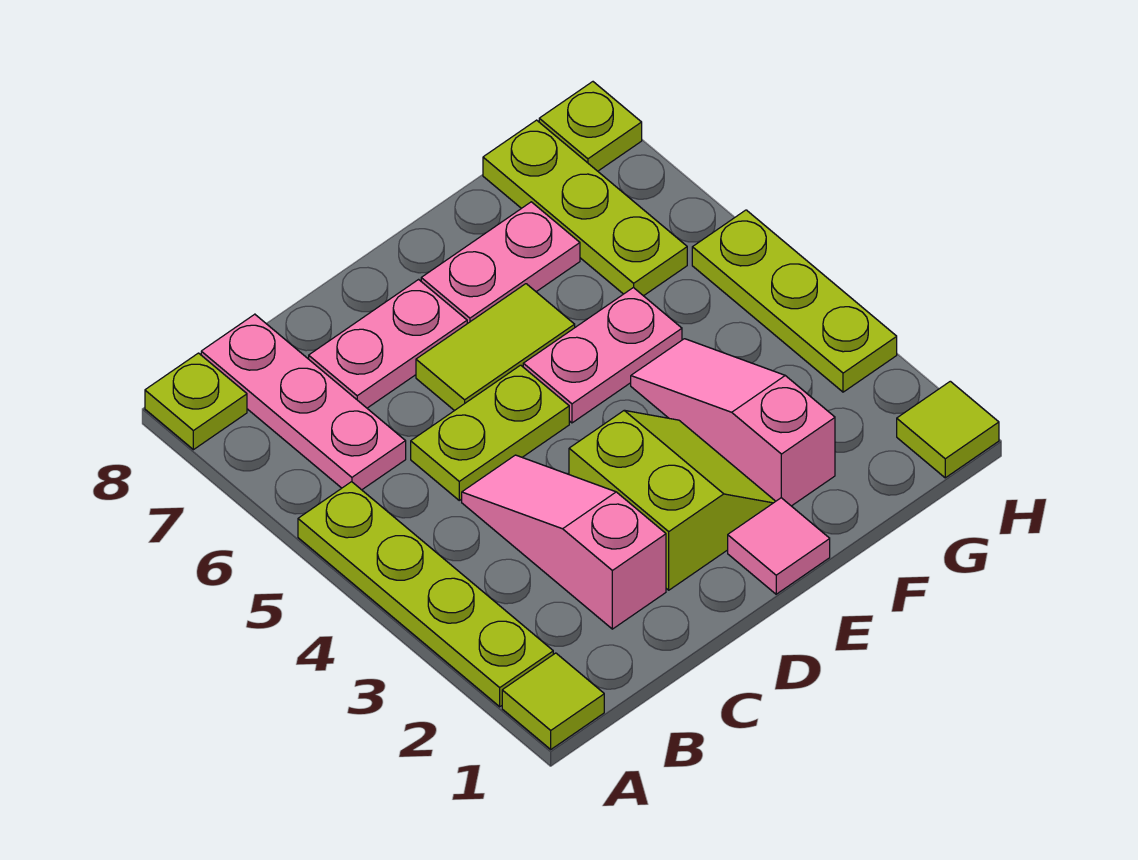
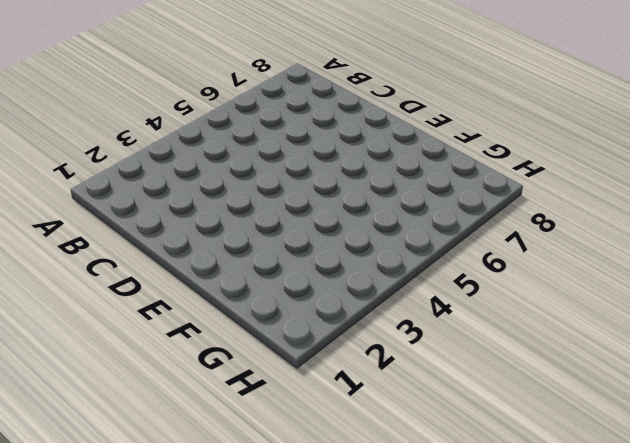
none -> lime tile A1 level 1
none -> lime plate A2:A5 level 1
none -> lime plate A8 level 1

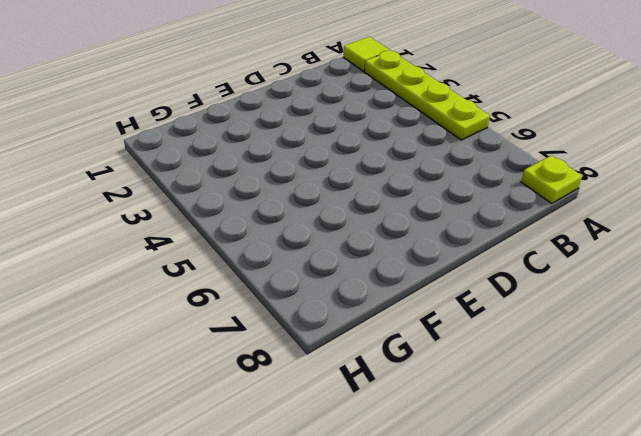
none -> pink plate B6:B8 level 1
none -> pink slope C2:C4 level 1 top 2
none -> lime plate C5:D5 level 1

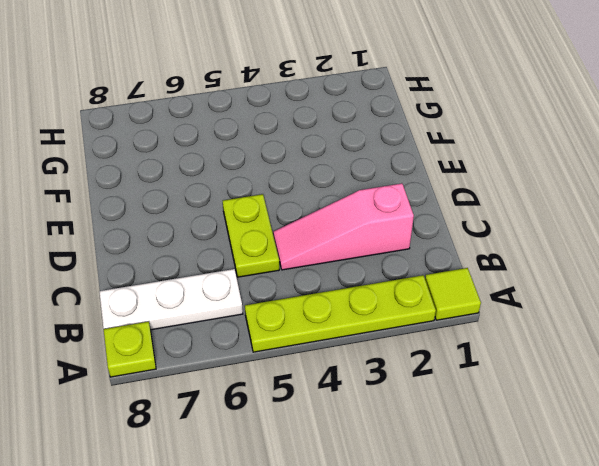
white plate B6:B8 level 1 -> pink plate B6:B8 level 1
none -> pink plate C7:D7 level 1
none -> lime slope D2:E3 level 1 top D
none -> lime tile D6:E6 level 1

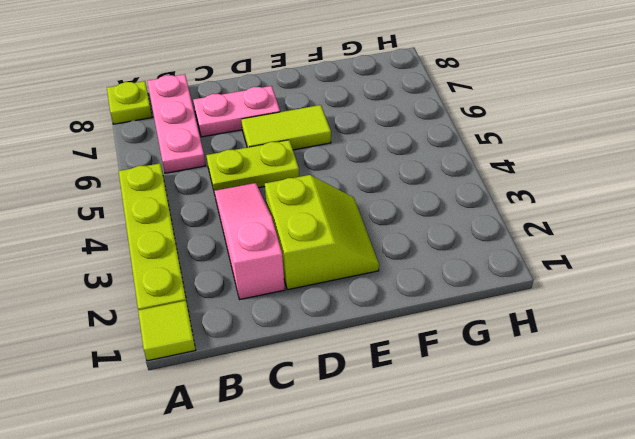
none -> pink tile E1 level 1
none -> pink plate E5:F5 level 1
none -> pink plate E7:F7 level 1

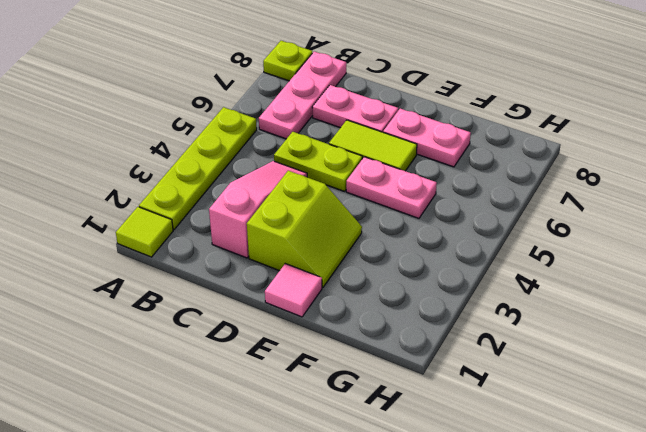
none -> pink slope F2:F4 level 1 top 2
none -> lime plate G6:G8 level 1
none -> lime tile H1 level 1

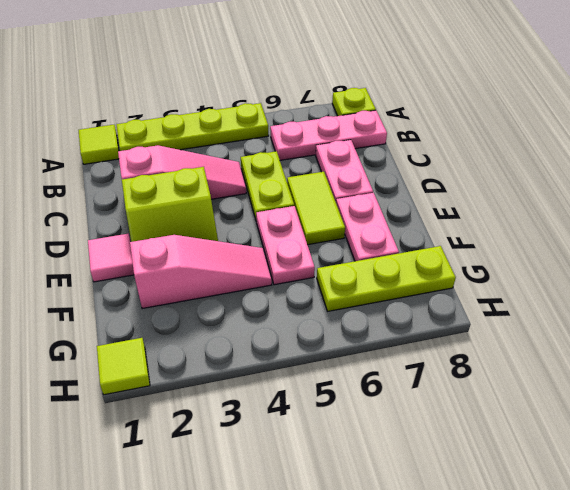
none -> lime plate H3:H5 level 1
none -> lime plate H8 level 1

